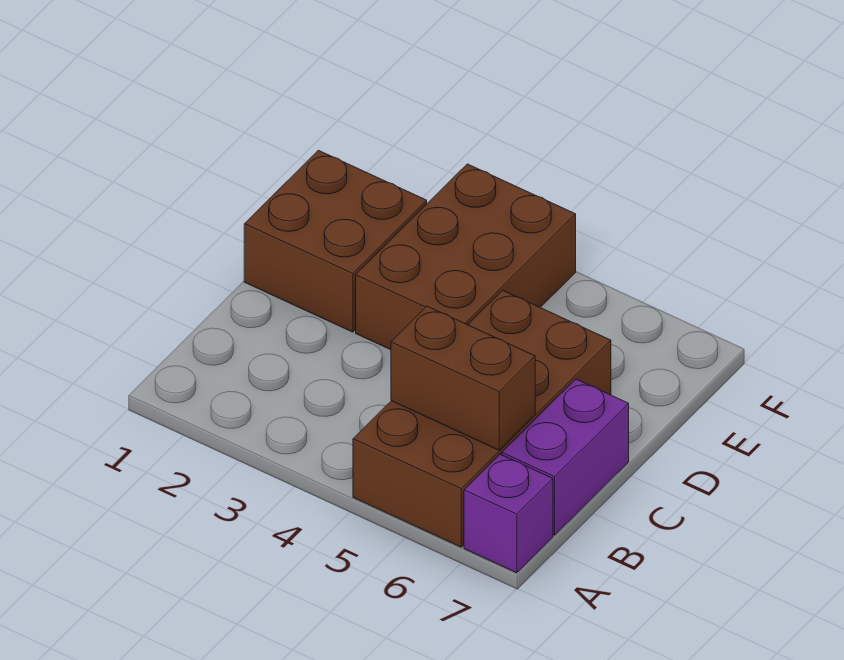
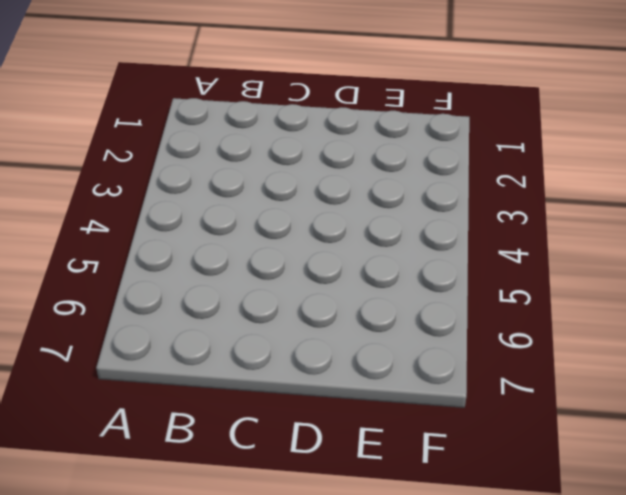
none -> brown brick A5:D6 level 1
none -> purple brick A7 level 1

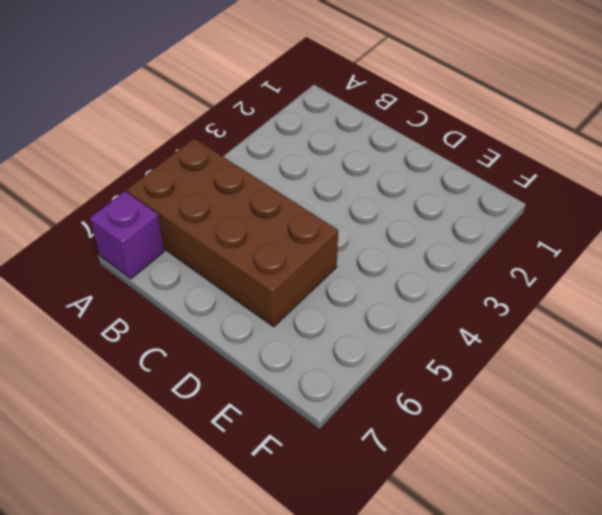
none -> purple brick B7:C7 level 1
none -> brown brick D1:E2 level 1

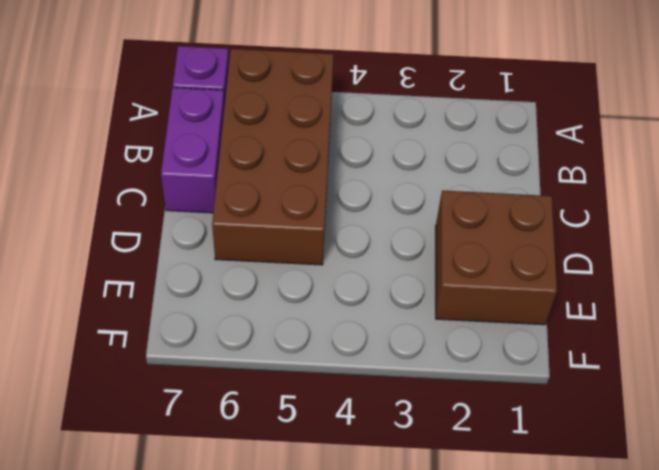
none -> brown brick D3:F4 level 1
none -> brown brick B5:B6 level 2

